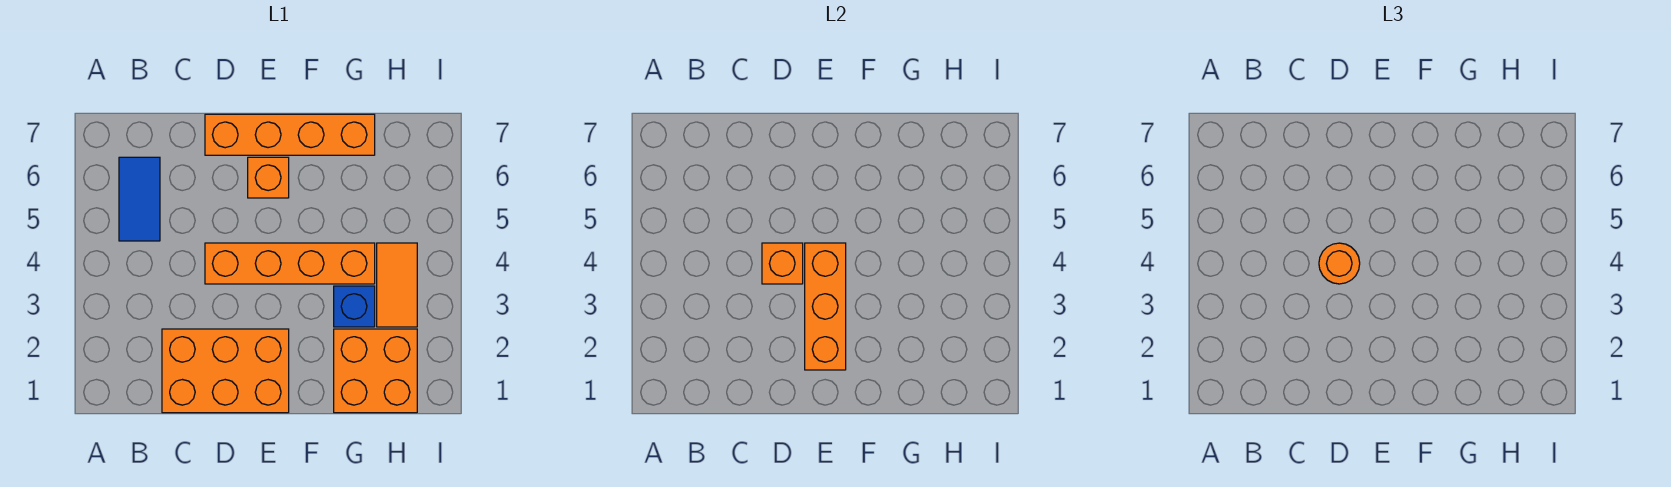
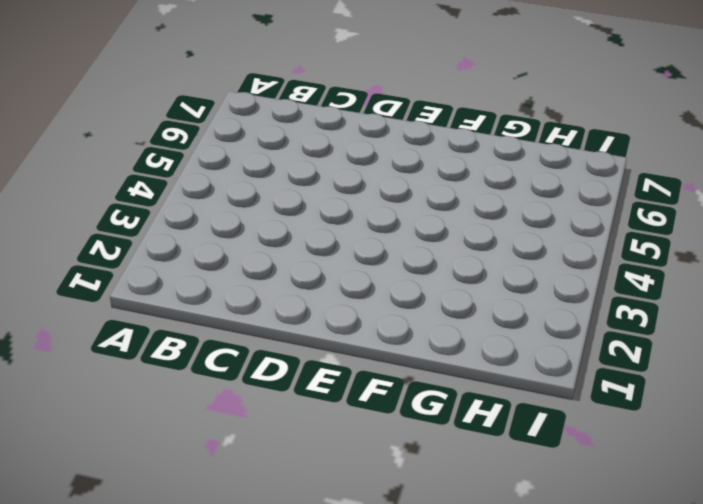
none -> blue tile B5:B6 level 1
none -> orange brick C1:E2 level 1

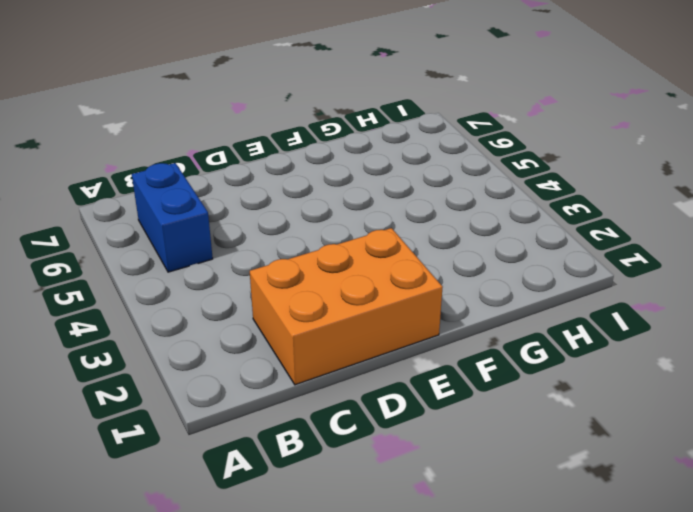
blue brick B5:B6 level 1 -> blue tile B5:B6 level 1
none -> orange brick D4:G4 level 1
none -> orange brick D7:G7 level 1

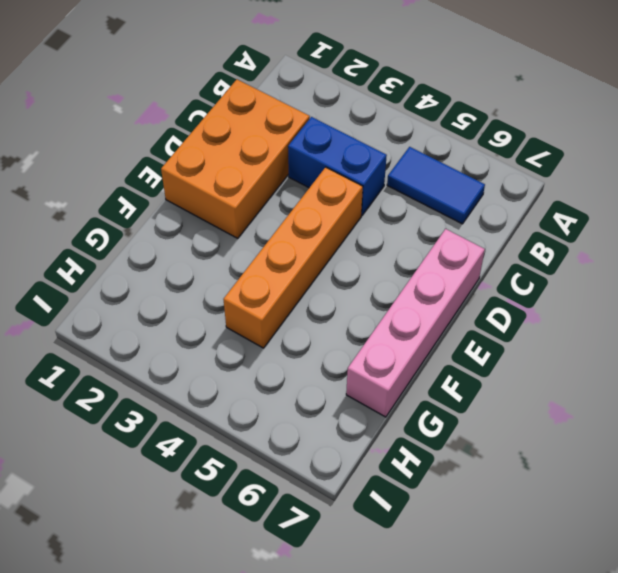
blue brick C3:C4 level 1 -> none
pink brick D7:G7 level 1 -> orange brick D7:G7 level 1
none -> orange brick E6 level 1
none -> orange brick G1:H2 level 1

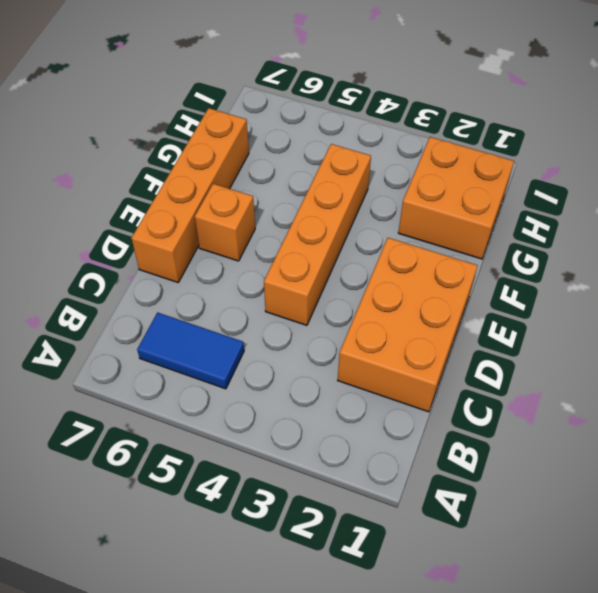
none -> blue brick G3 level 1
none -> orange tile H3:H4 level 1

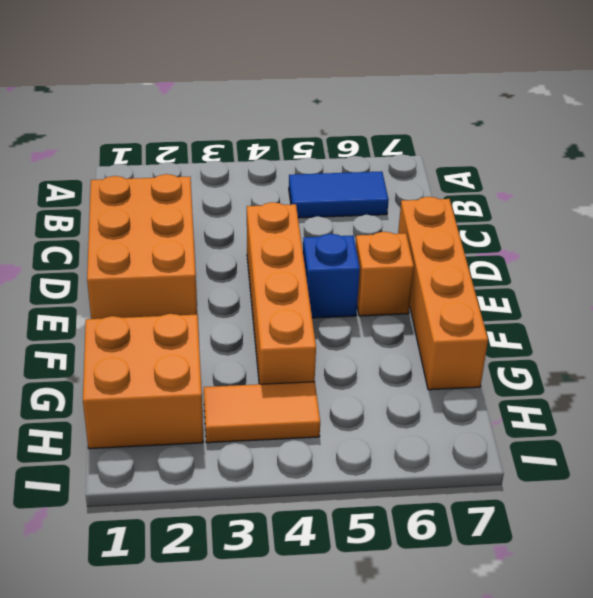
blue brick E5 level 1 -> blue brick G3 level 1
none -> orange brick D4 level 2
none -> orange brick E2:E4 level 2

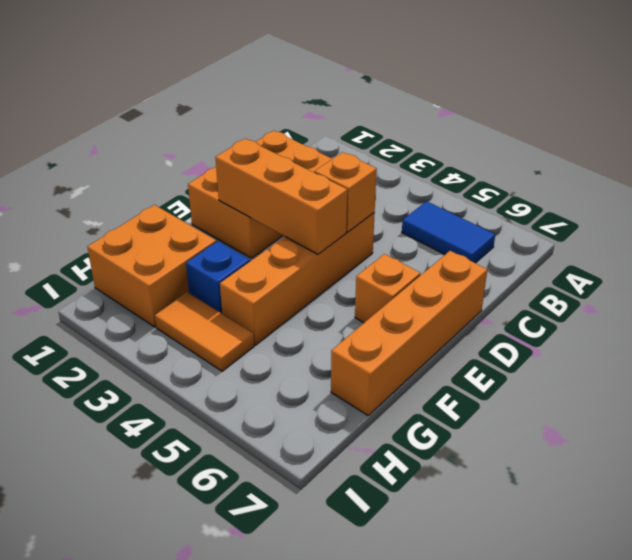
none -> orange round brick D4 level 3

